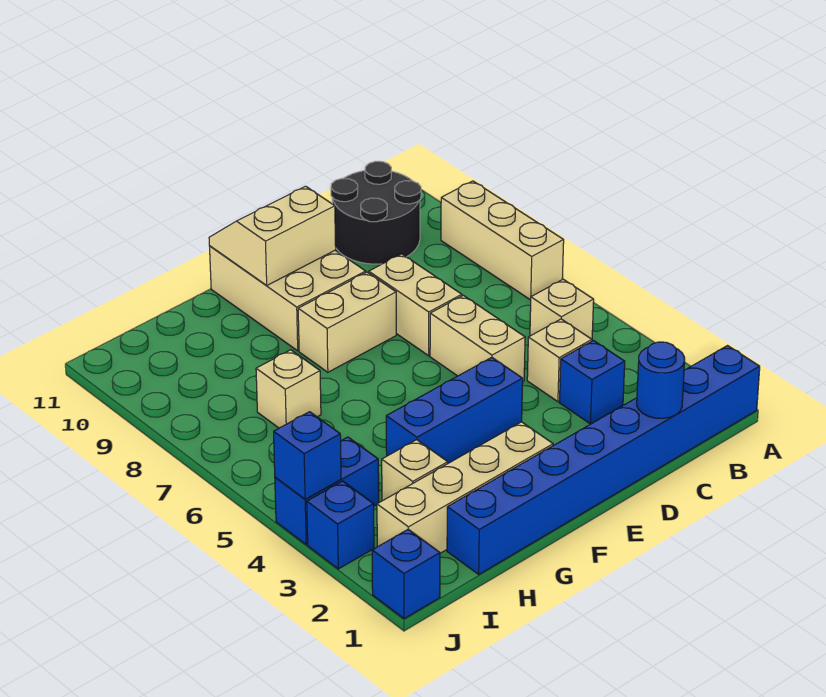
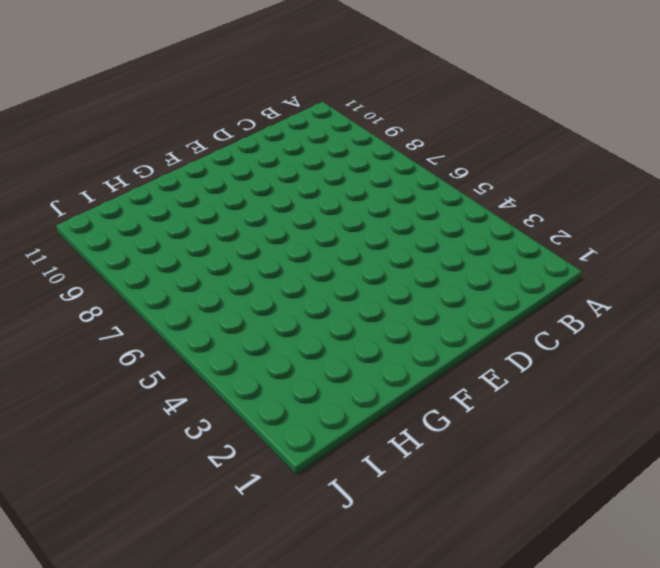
none -> blue brick A1:H1 level 1
none -> tan brick A7:A9 level 1
none -> tan brick B5 level 1

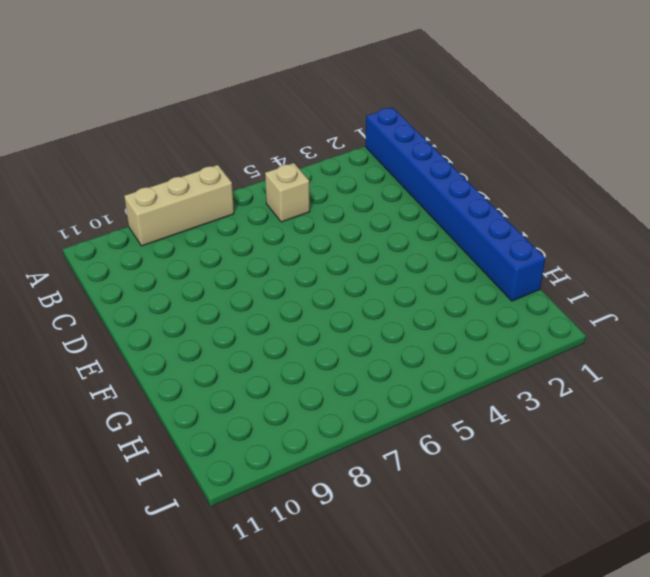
none -> black round brick B10:C11 level 1
none -> blue brick C3 level 1
none -> tan brick C4 level 1

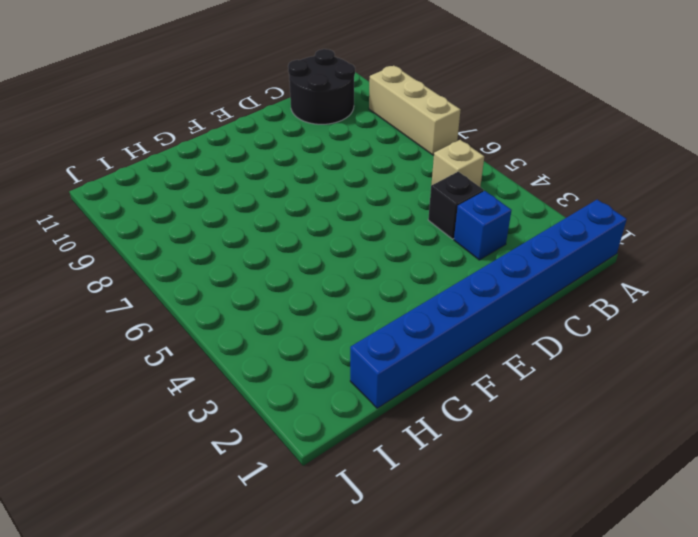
black brick C4 level 1 -> tan brick C4 level 1
none -> tan brick D5:D6 level 1
none -> tan brick D7:D8 level 1
none -> blue brick E4:G4 level 1

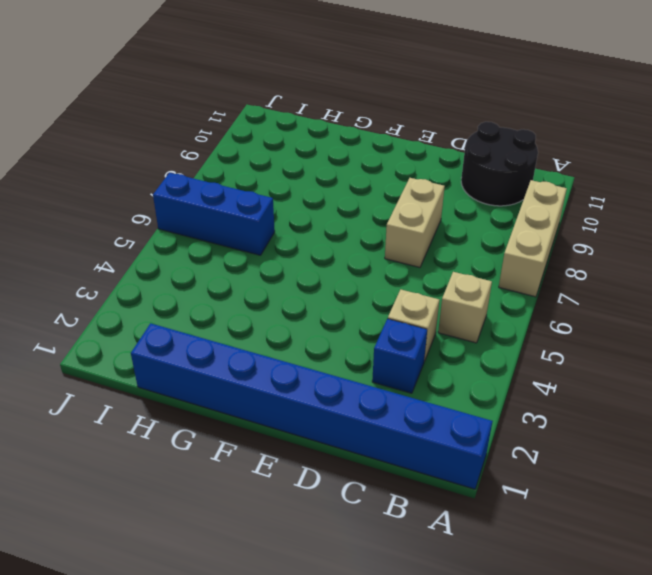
blue brick H6:J6 level 1 -> blue brick E4:G4 level 1
none -> tan brick D5:D6 level 1
none -> tan brick E8:F8 level 1
none -> tan brick E9:F11 level 1

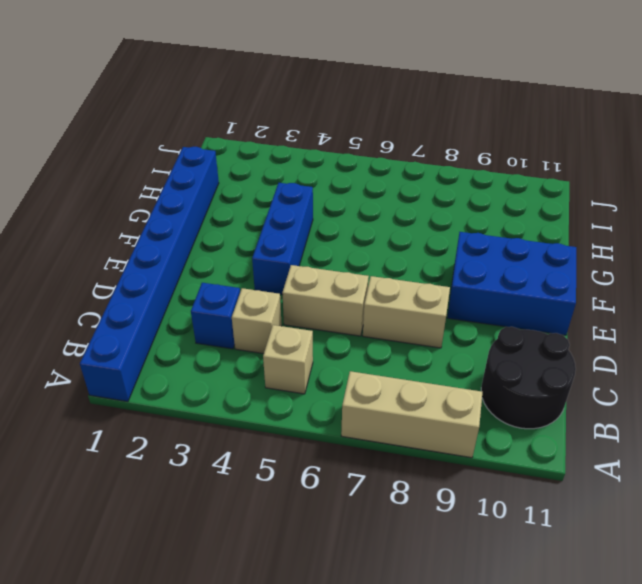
blue brick E9:F11 level 1 -> tan brick E9:F11 level 1
none -> tan brick E8:F8 level 1
none -> tan brick F2:I2 level 1
none -> tan brick H3 level 1

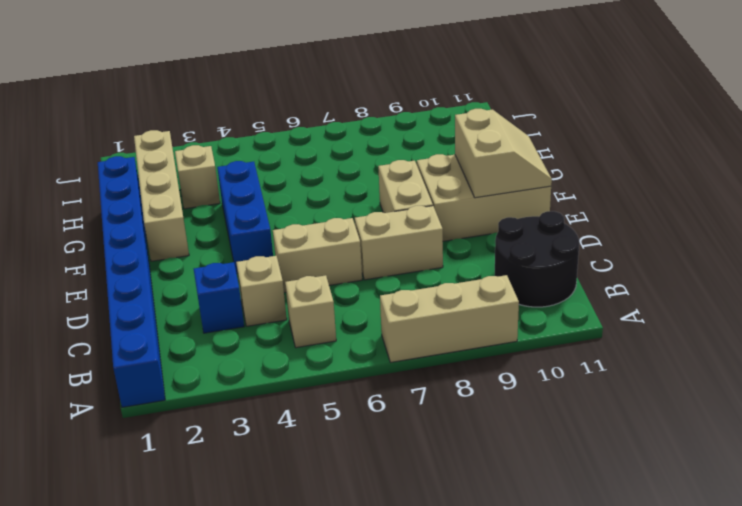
none -> tan brick H7 level 1
none -> blue brick I4:J4 level 1
none -> blue brick J1 level 1

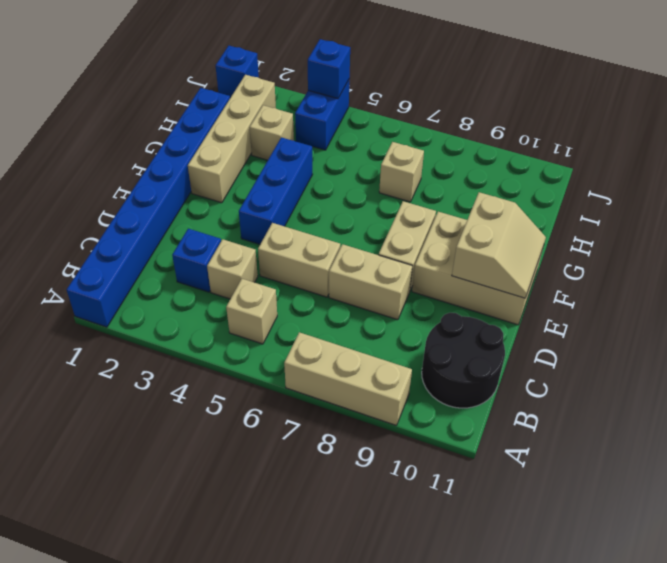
none -> blue brick J3 level 1
none -> blue round brick C1 level 2

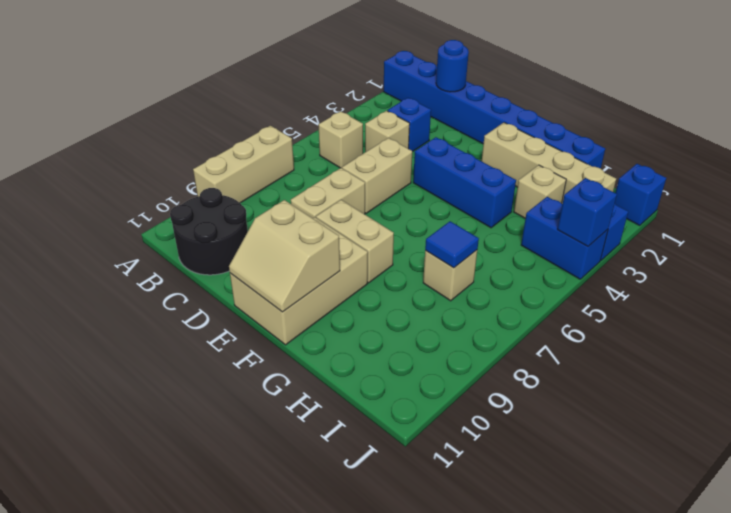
blue tile H7 level 2 -> none

